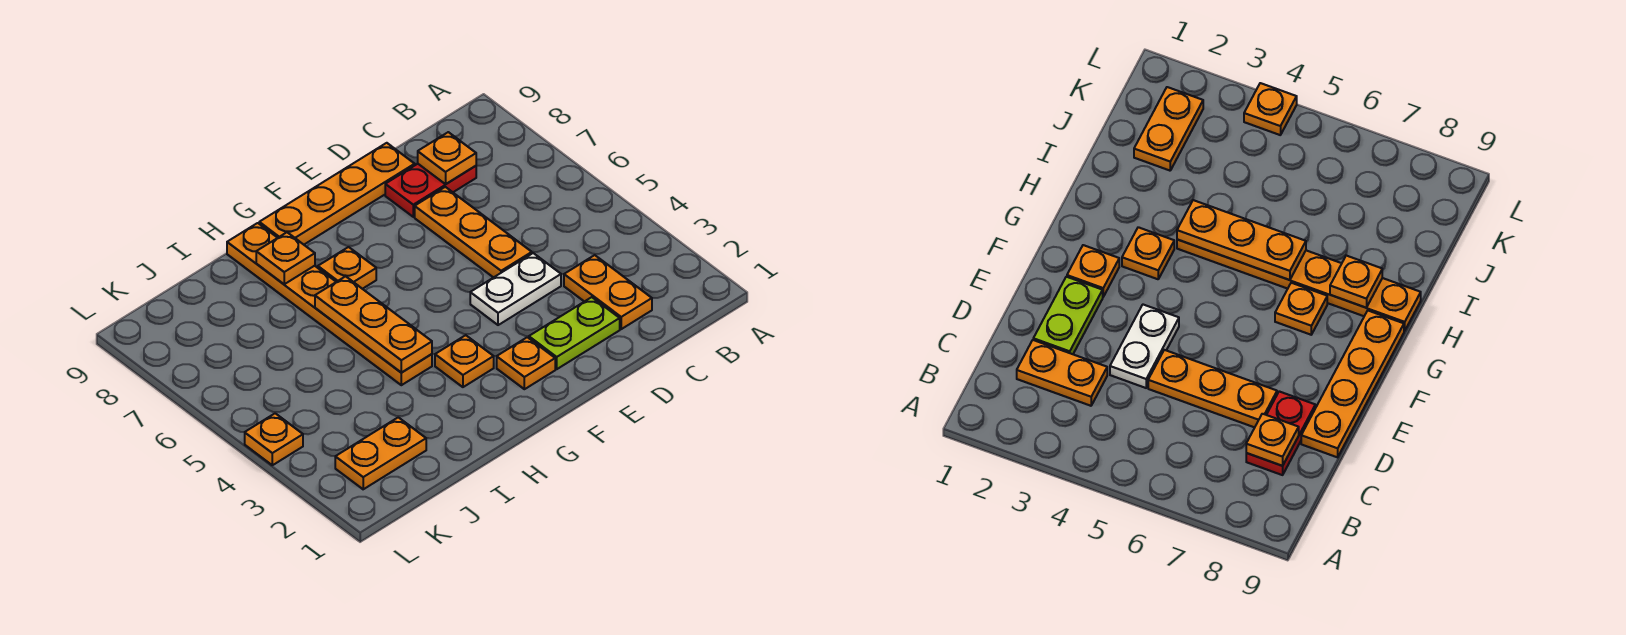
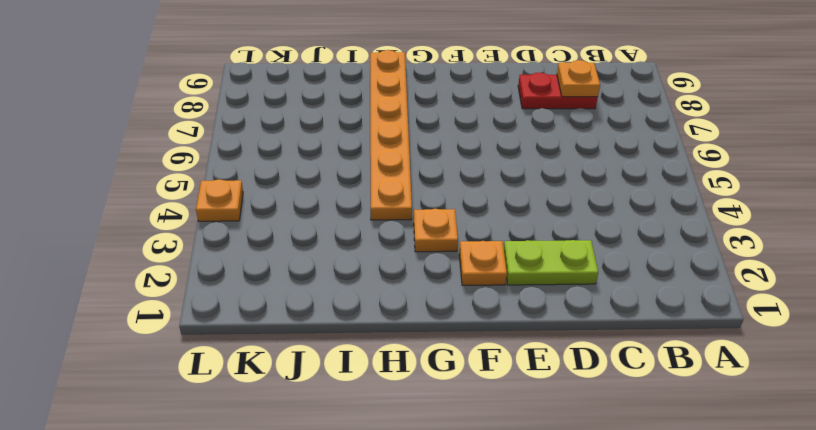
none -> orange plate C2:C3 level 1
none -> white plate D4:E4 level 1
none -> orange plate D5:D7 level 1

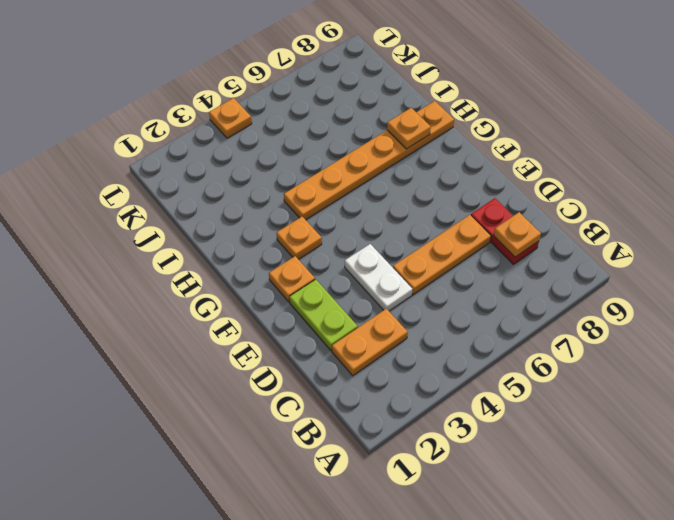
none -> orange plate D9:G9 level 1
none -> orange plate G7 level 1
none -> orange plate J2:K2 level 1

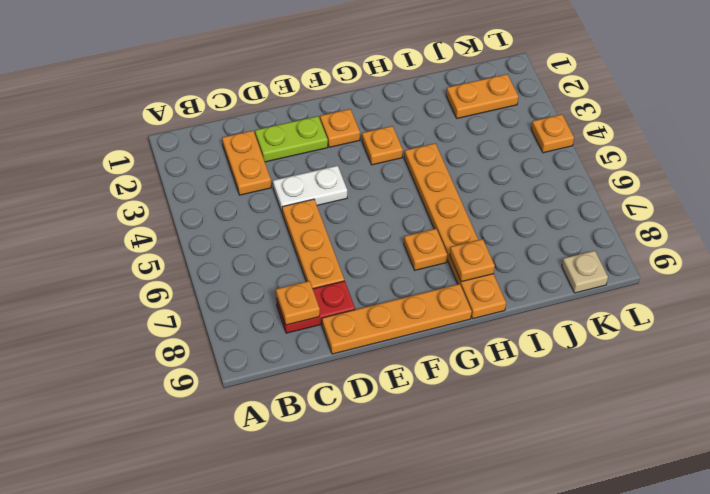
tan plate K9 level 1 -> none
none -> orange plate H4:H6 level 2

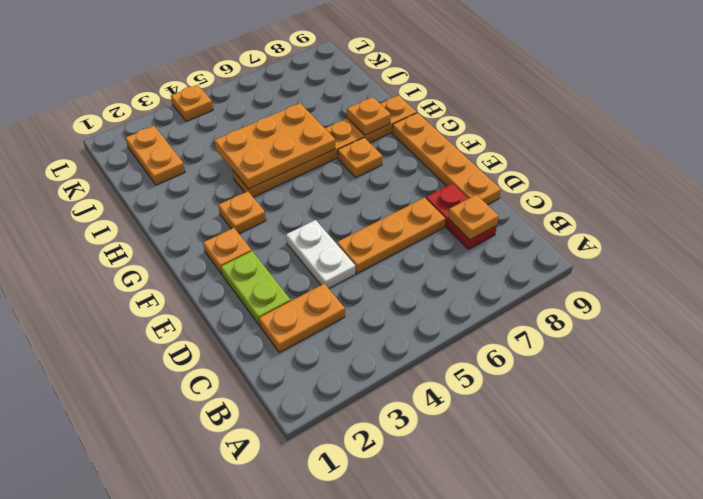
orange plate H4:I6 level 2 -> orange plate H4:H6 level 2

